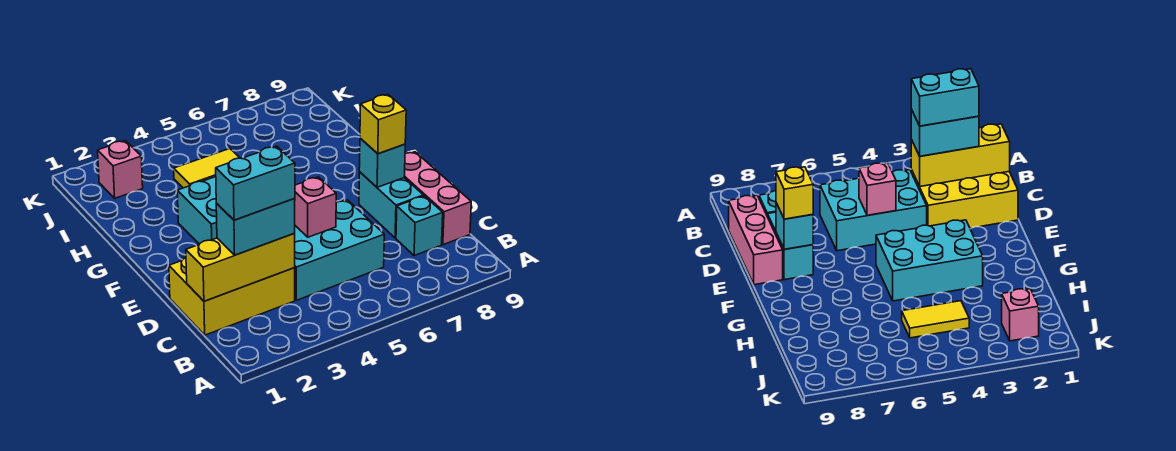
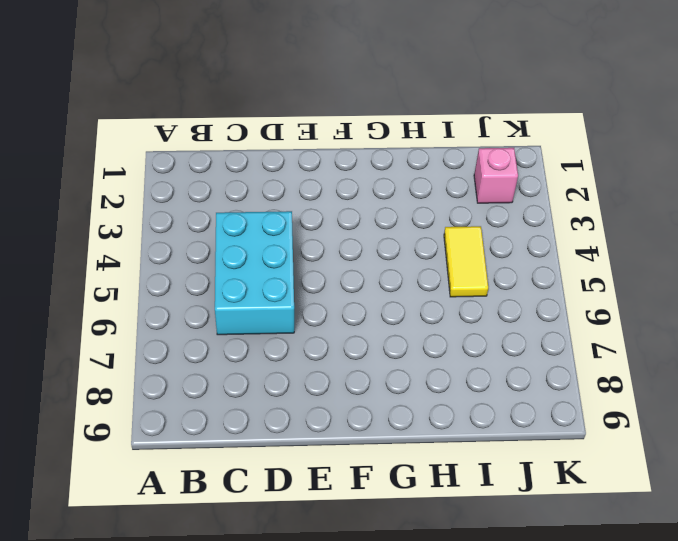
none -> yellow brick C1:D3 level 1
none -> cyan brick C8 level 1
none -> pink brick C9:E9 level 1

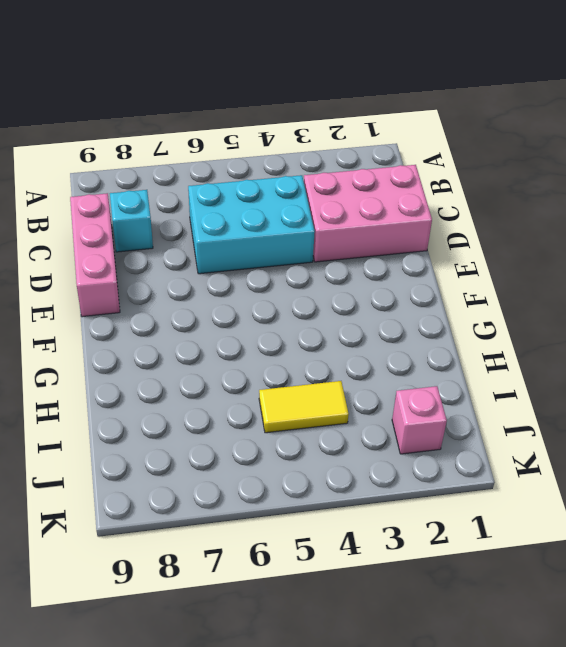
pink brick C1:D3 level 1 -> yellow brick C1:D3 level 1
none -> cyan brick D8:E8 level 1
none -> cyan brick F3:G5 level 1
none -> yellow brick C1:C3 level 2

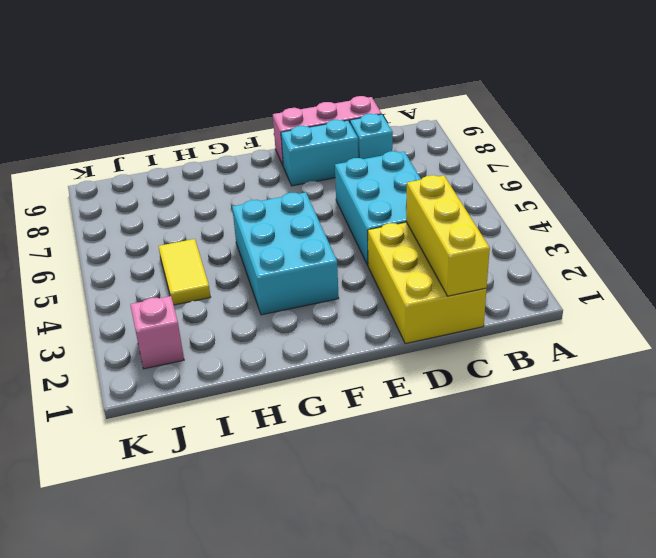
none -> pink brick D5 level 2
none -> cyan brick E8 level 2
none -> cyan brick C2:C3 level 3

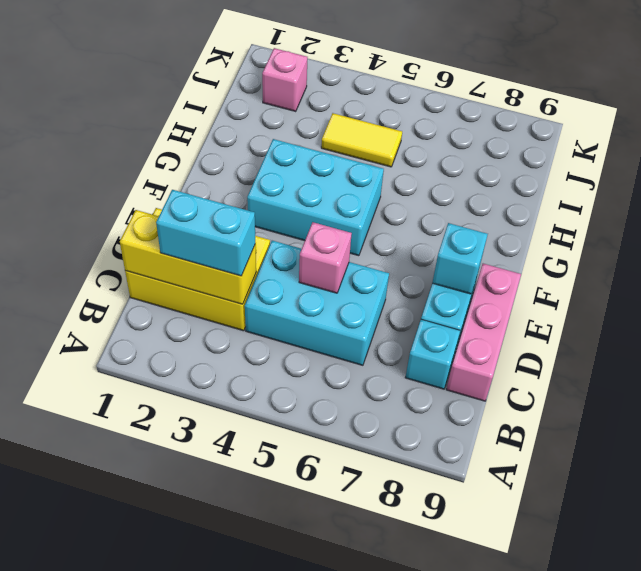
none -> yellow brick E8 level 3
none -> cyan brick C2:C3 level 4

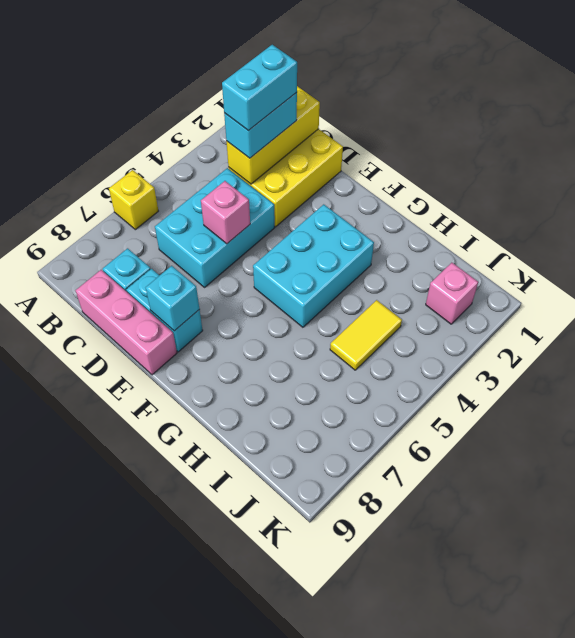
yellow brick A6 level 1 -> yellow brick E8 level 3

